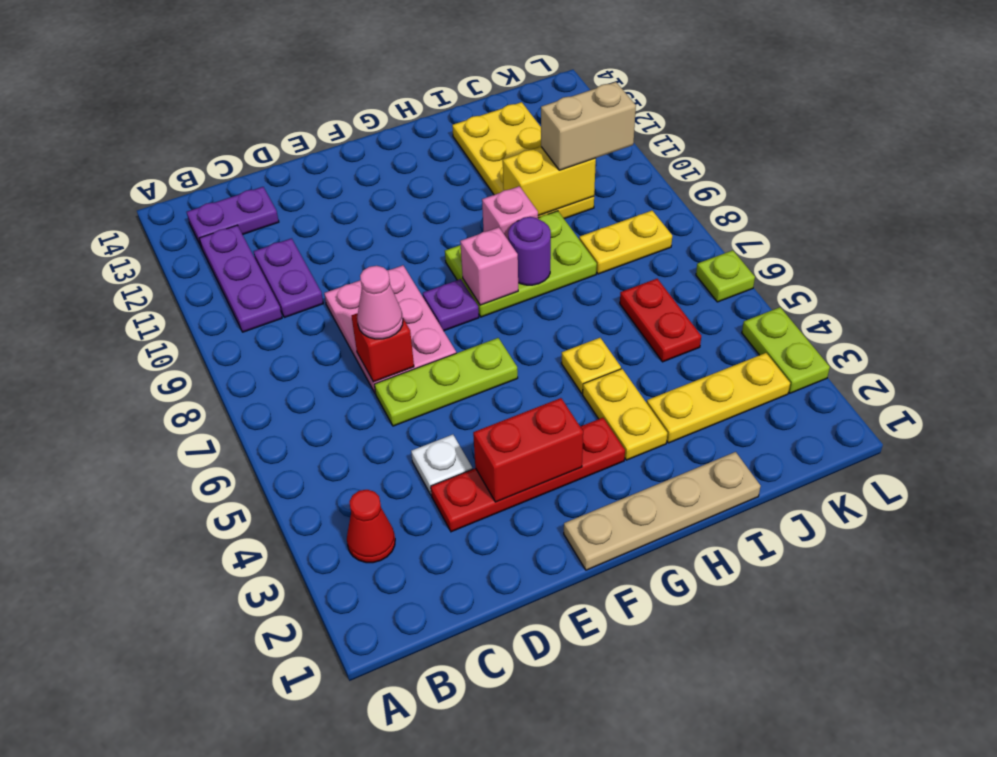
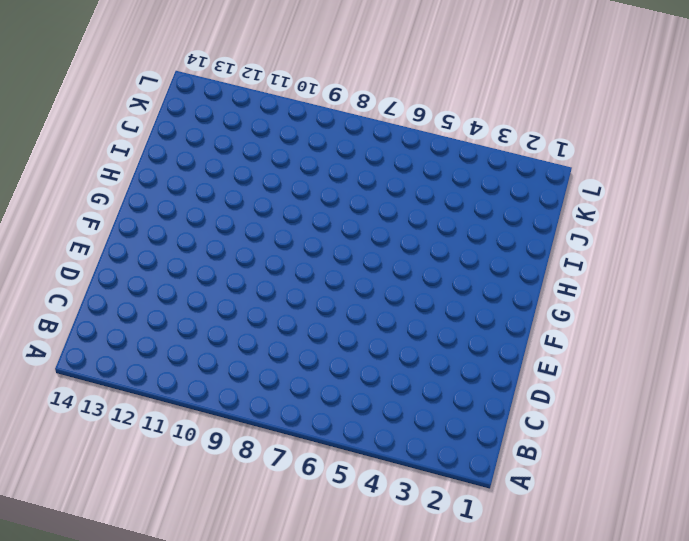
none -> red cone B3 level 1
none -> purple plate B10:B12 level 1
none -> purple plate B13:C13 level 1

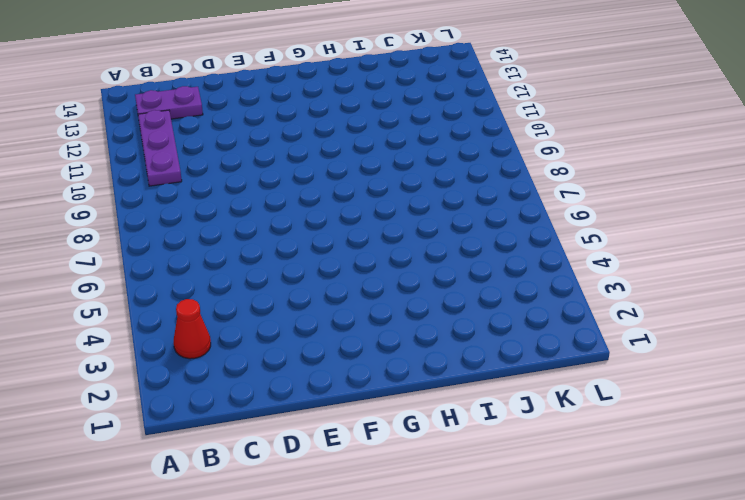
none -> purple plate C10:C11 level 1
none -> red plate D3:G3 level 1
none -> white plate D4 level 1

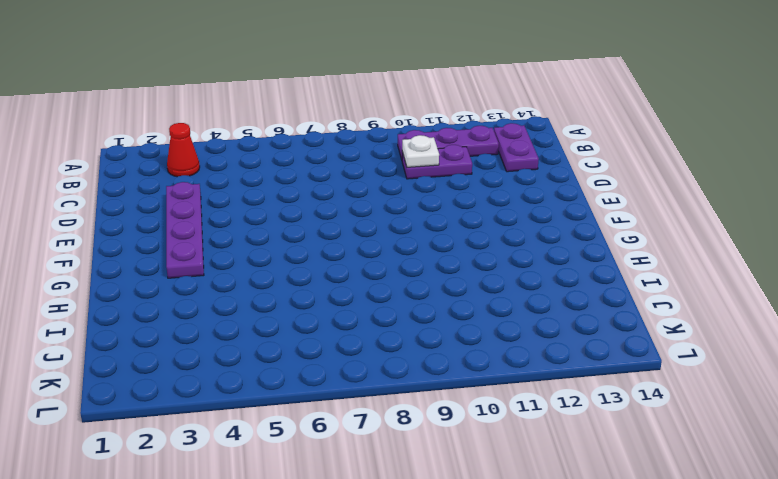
white plate C10 level 2 -> white plate D4 level 1
purple plate D3:G3 level 1 -> red plate D3:G3 level 1
none -> lime plate D6:F6 level 1
none -> pink plate D7:E9 level 1
none -> tan plate F1:I1 level 1

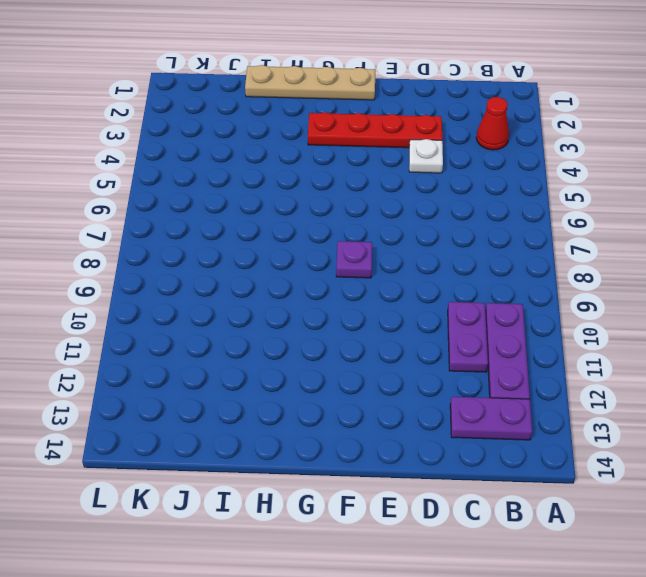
none -> lime plate D6:F6 level 1
none -> pink plate D7:E9 level 1
none -> lime plate G8:I9 level 1

